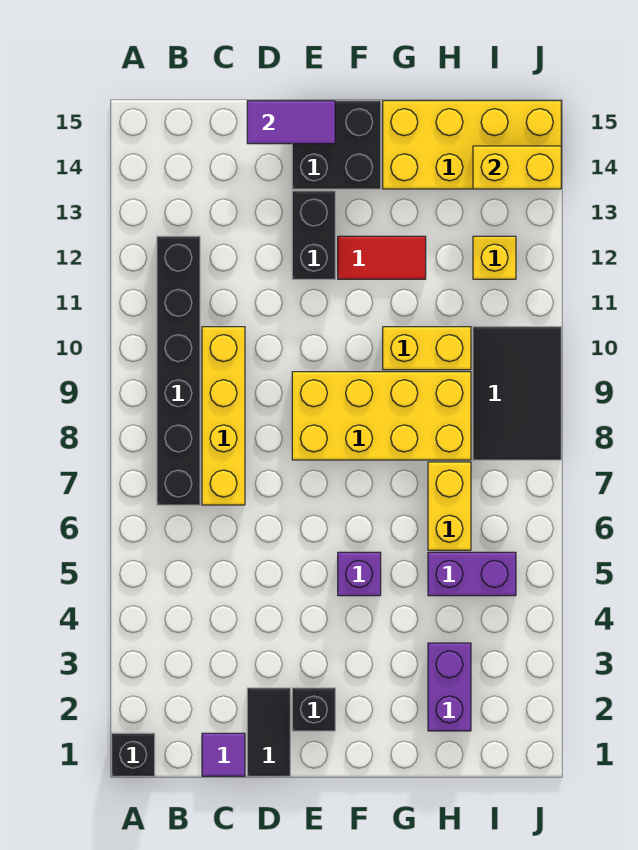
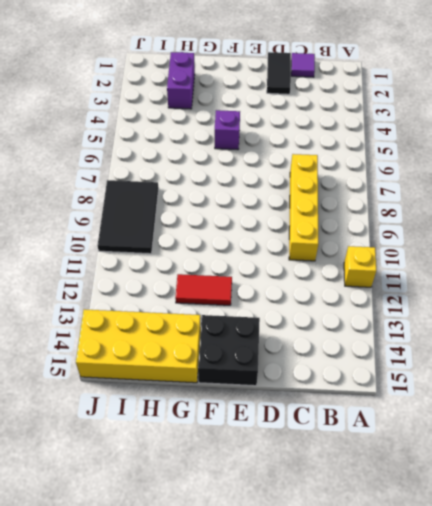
yellow brick A11 level 1 -> yellow brick I12 level 1
none -> black brick A1 level 1
none -> black brick B7:B12 level 1
none -> black brick E2 level 1

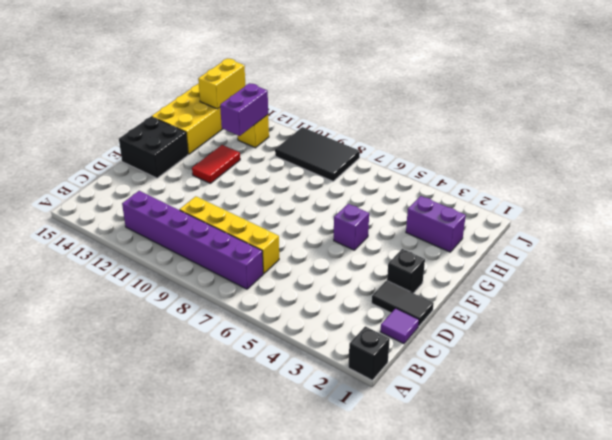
purple brick B7:B12 level 1 -> black brick B7:B12 level 1
purple brick H12:I12 level 2 -> purple brick H5:I5 level 1
none -> yellow brick E8:H9 level 1
none -> black brick E12:E13 level 1
none -> yellow brick G10:H10 level 1

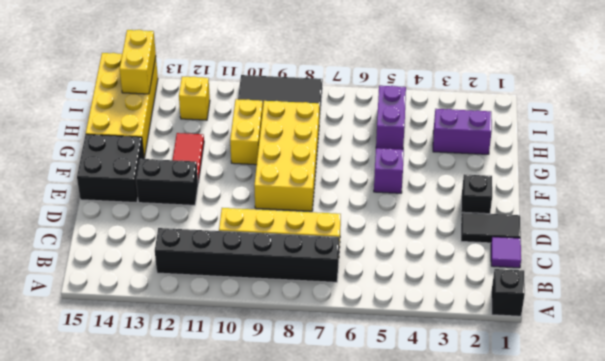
none -> yellow brick H6:H7 level 1
none -> purple tile D15:E15 level 2

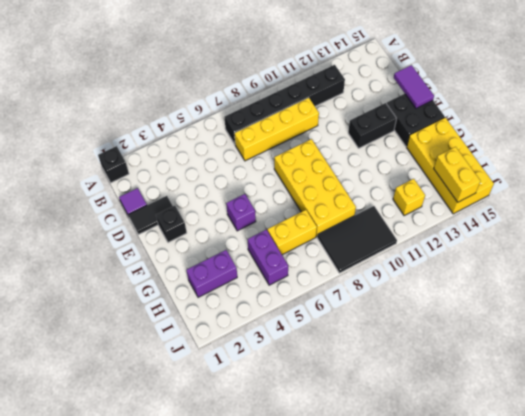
none -> red tile F12:G12 level 1
none -> yellow brick G10:H10 level 1

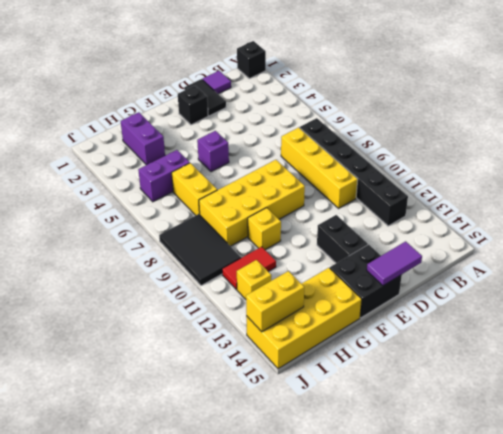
yellow brick G10 level 1 -> yellow brick G10:H10 level 1
red tile H11:I11 level 1 -> red tile F12:G12 level 1

